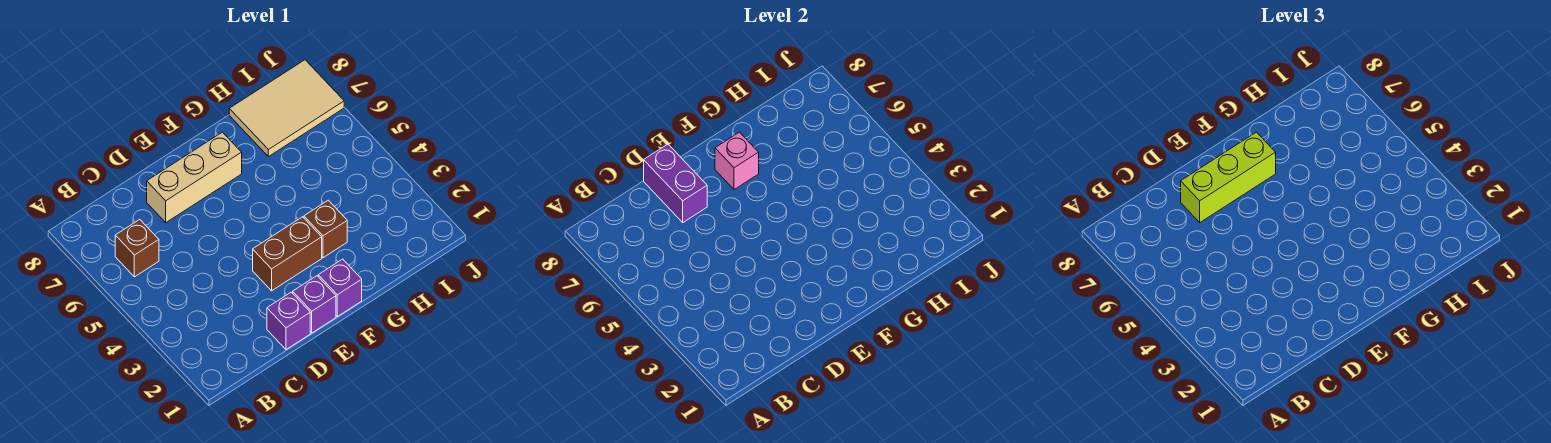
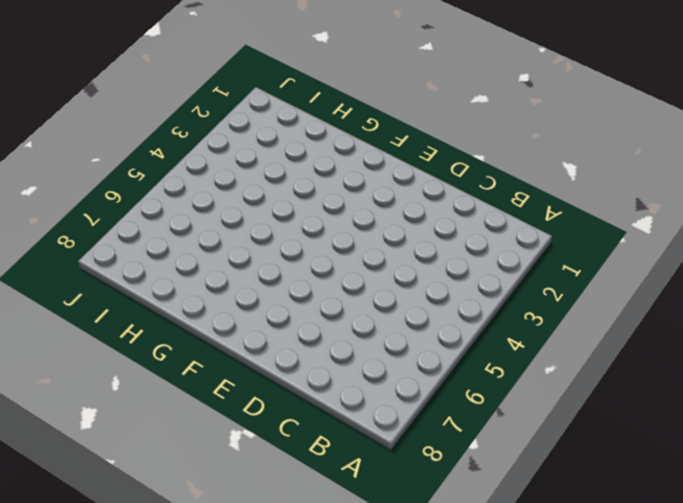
none -> brown brick B6 level 1
none -> purple brick D1 level 1

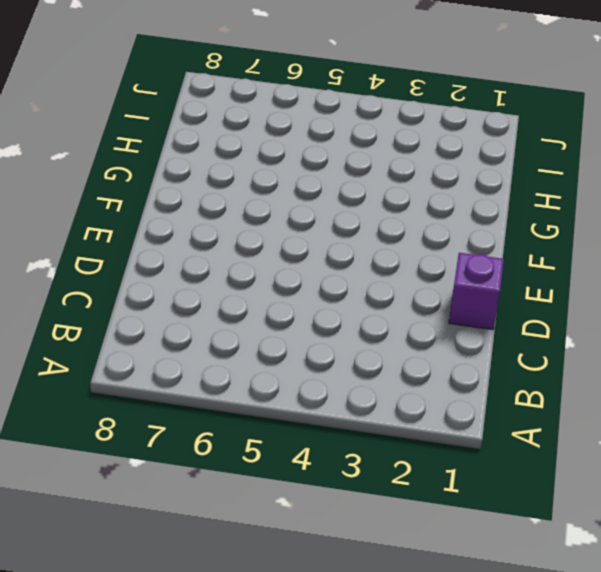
none -> brown brick B6 level 1
none -> tan brick D7:F7 level 1

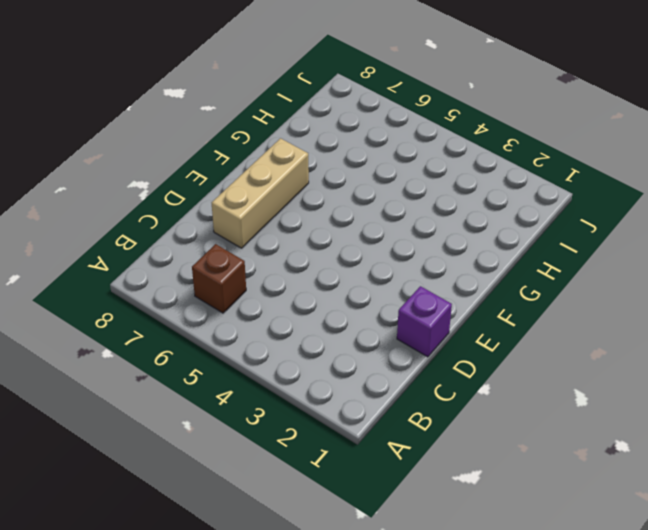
none -> purple brick E1 level 1
none -> brown brick E3:F3 level 1

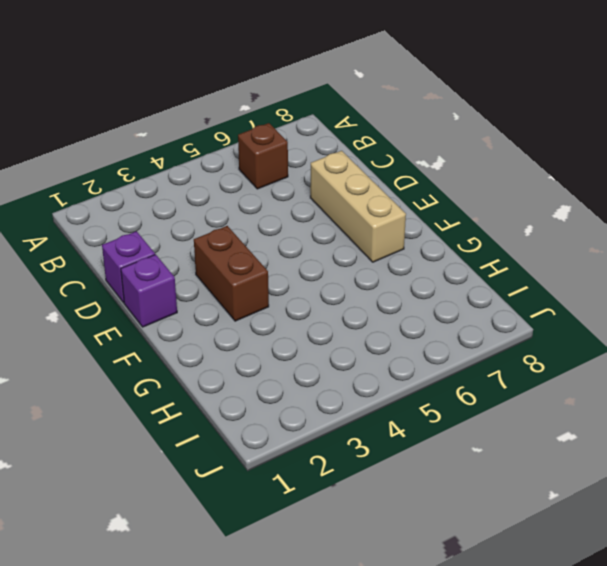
none -> purple brick F1 level 1
none -> brown brick G3 level 1

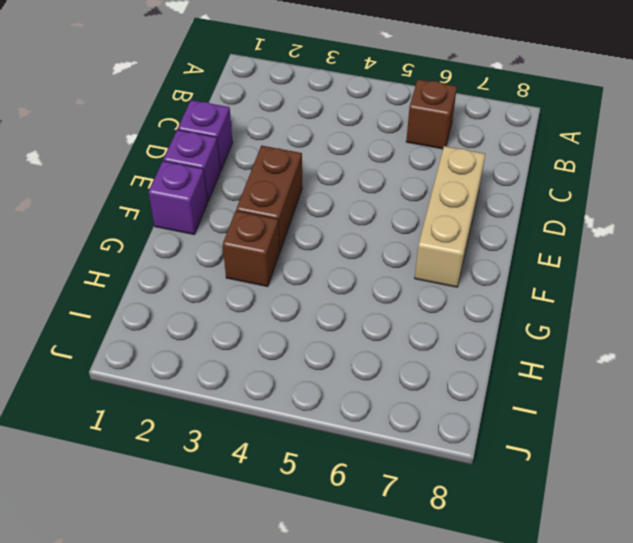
none -> tan tile H7:J8 level 1
none -> purple brick D7:D8 level 2

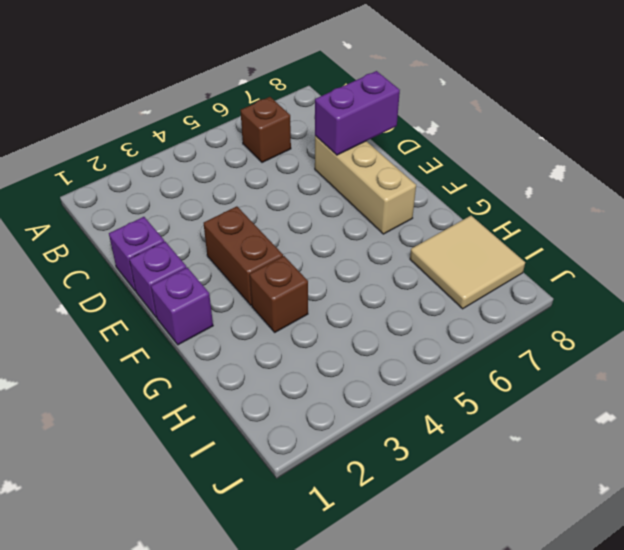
tan tile H7:I8 level 1 -> tan tile H7:J8 level 1
none -> pink brick F7 level 2
none -> lime brick D7:F7 level 3

